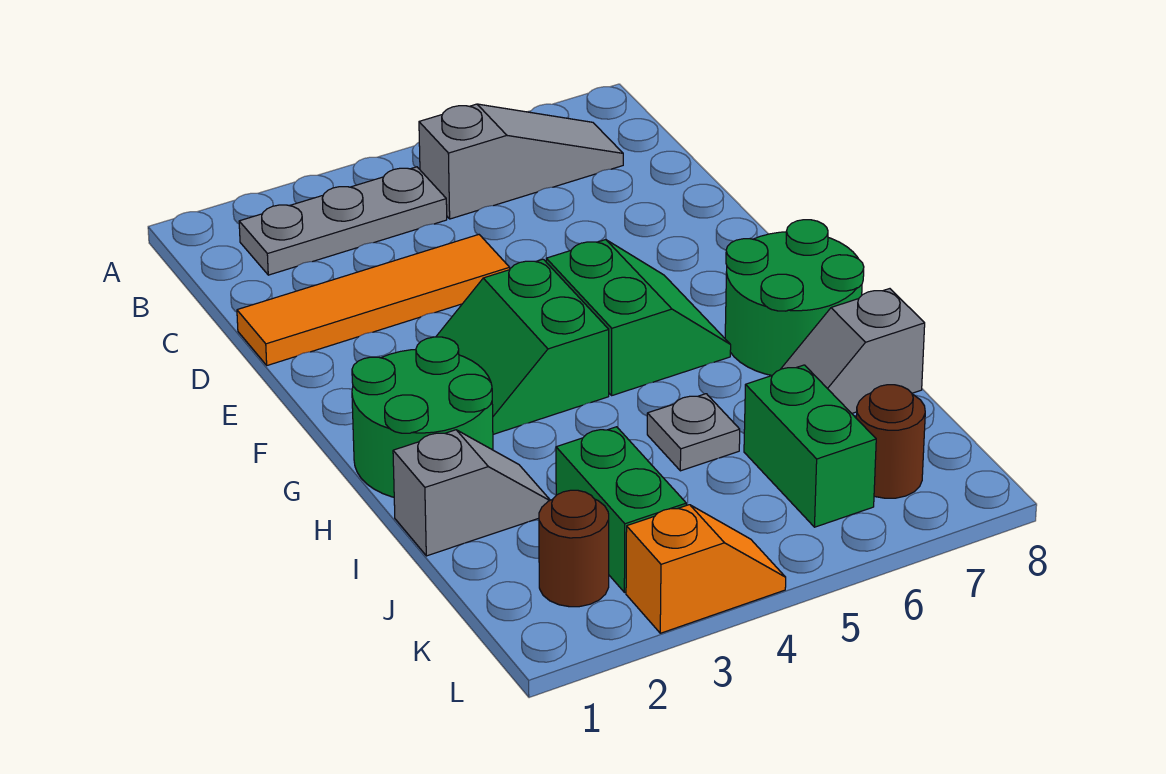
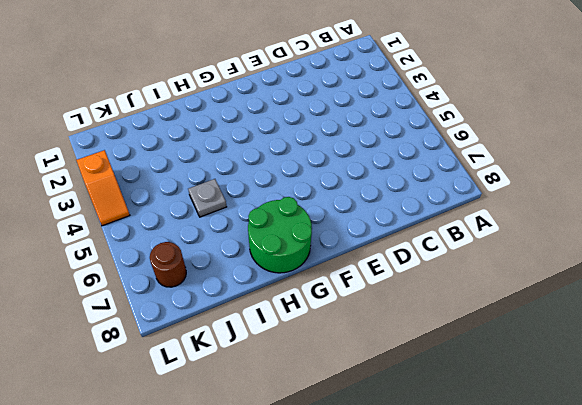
none -> grey plate B2:B4 level 1
none -> grey slope B5:B7 level 1 top 5
none -> orange tile D1:D4 level 1

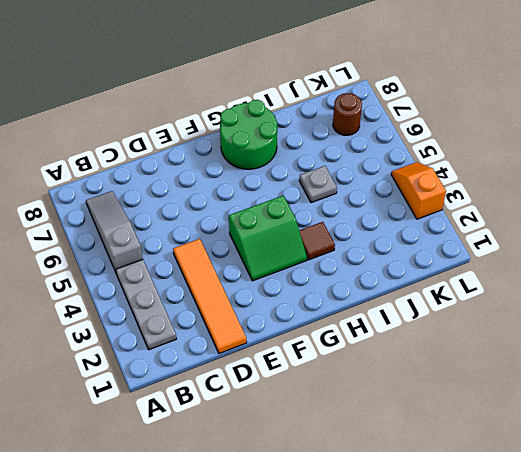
brown tile H3 level 1 -> none
none -> green slope F5:G6 level 1 top 5
none -> green round brick G1:H2 level 1
none -> grey slope I1:I2 level 1 top 1

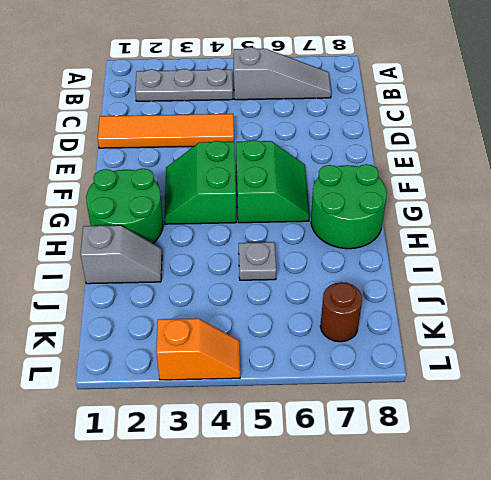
none -> grey slope I7:I8 level 1 top 8
none -> green brick J3:K3 level 1
none -> green brick J6:K6 level 1

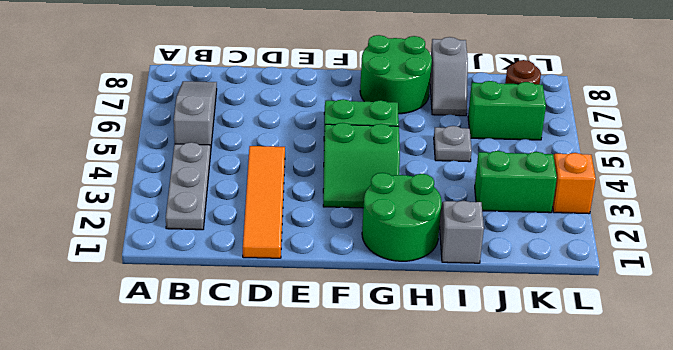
none -> brown round brick K2 level 1

